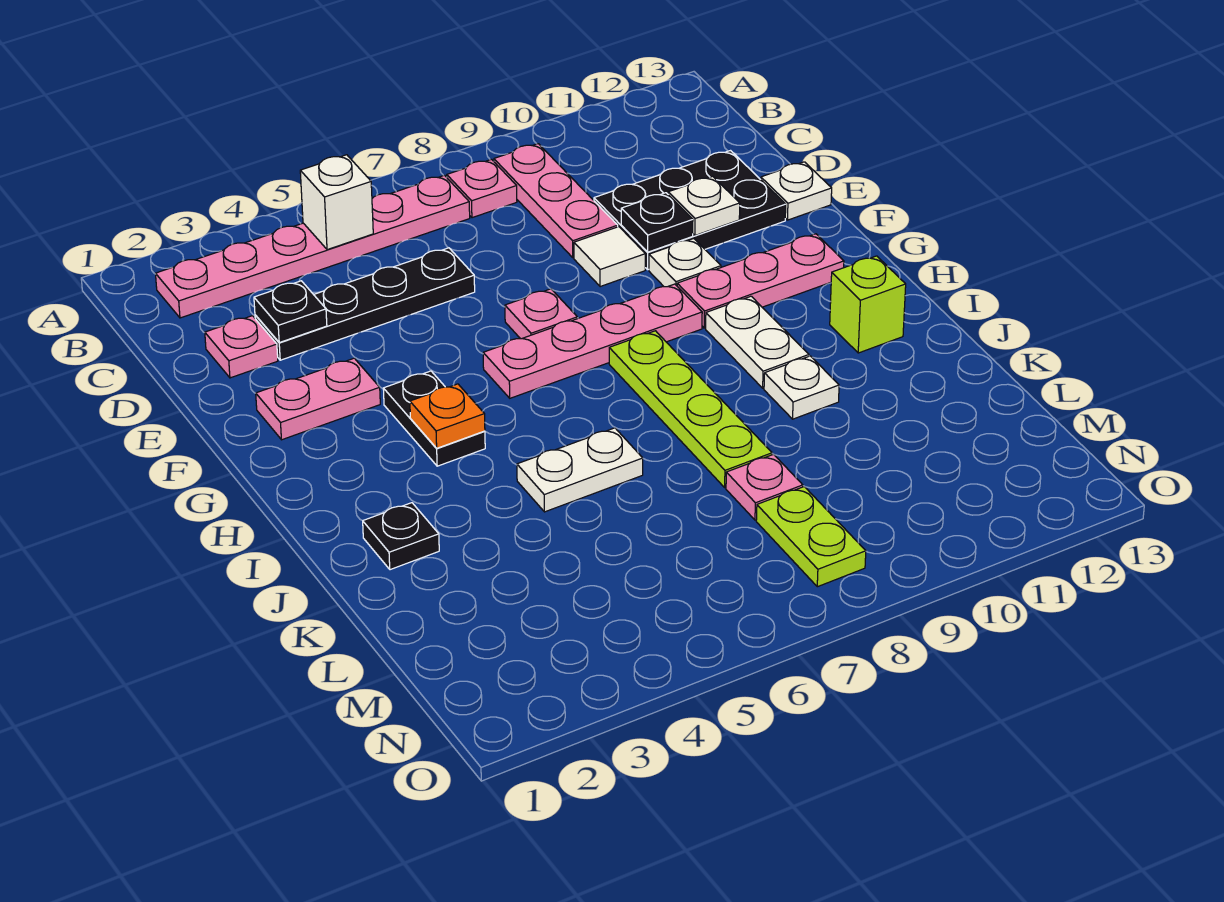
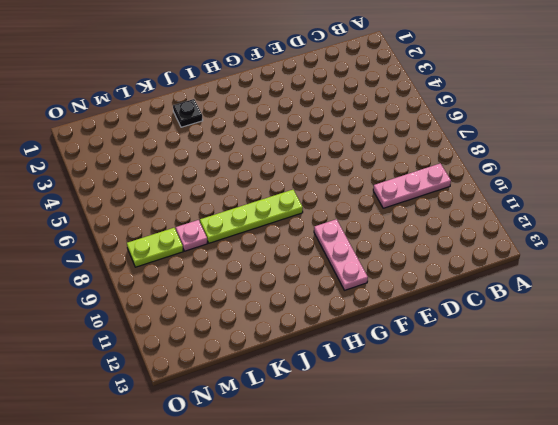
none -> pink plate B2:B7 level 1
none -> pink plate B8 level 1
none -> pink plate D2 level 1

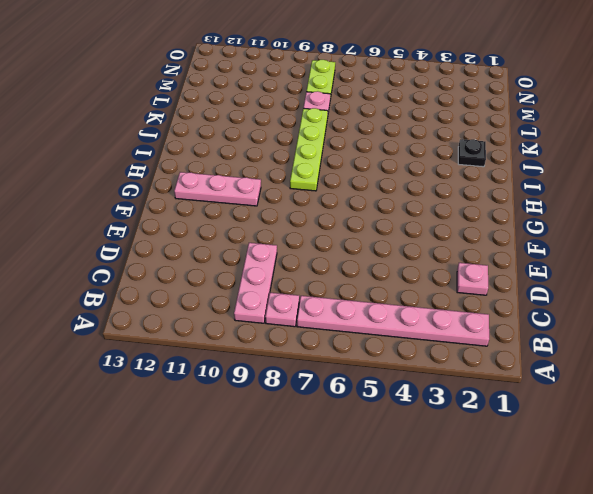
none -> black plate D3:D6 level 1
none -> black plate D10:E12 level 1
none -> white tile E9 level 1

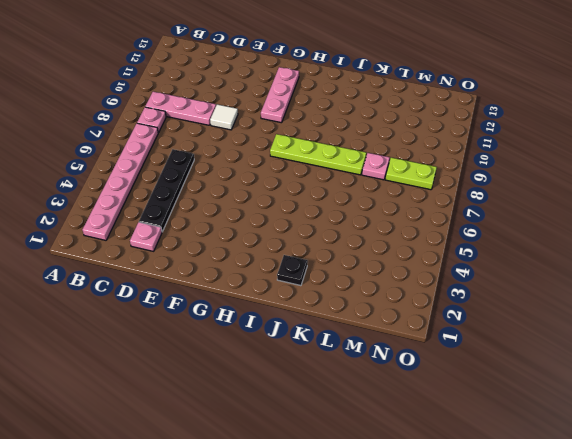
none -> black plate D10:E12 level 1
none -> white plate E13 level 1
none -> pink plate F2:F3 level 1

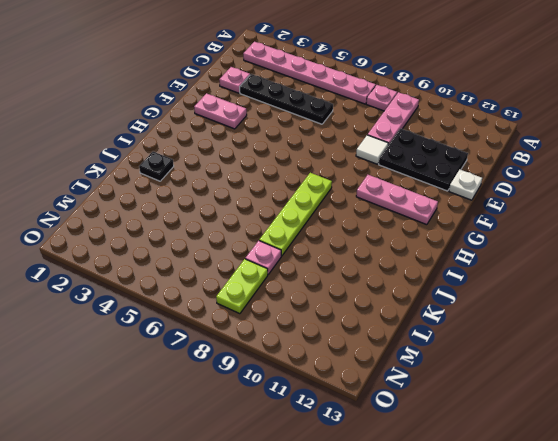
none -> pink plate F7 level 1
none -> white plate F10 level 1
none -> black plate G4:H4 level 1

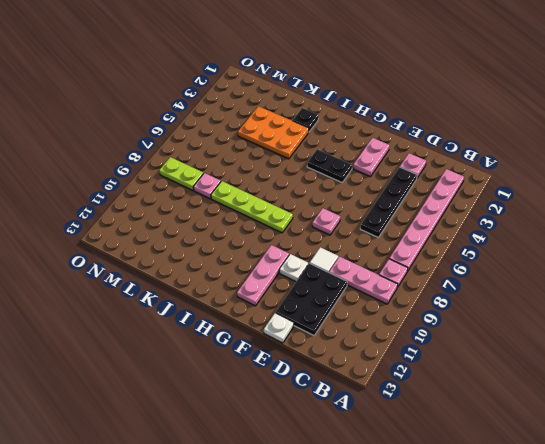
orange plate J3:L4 level 1 -> none
none -> pink plate G6:G9 level 1
none -> white plate H10:I10 level 1
none -> lime brick I12 level 1

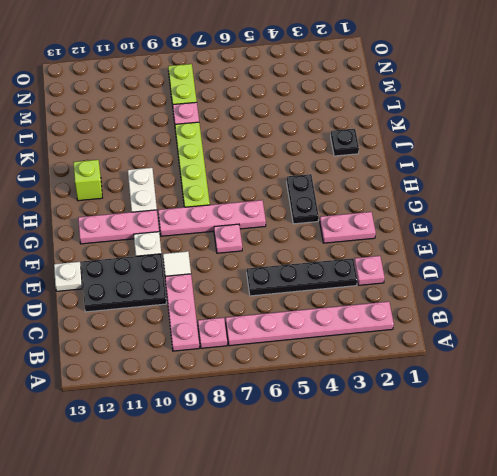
none -> white plate J5:J6 level 1
none -> white plate J10 level 1
none -> white brick B5 level 2

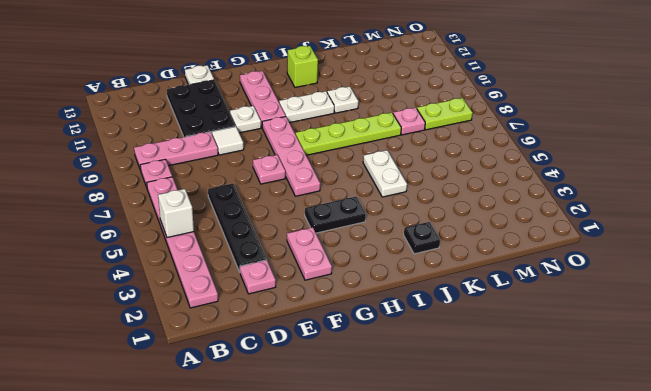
none -> black plate D3 level 2
none -> black plate E10 level 2
none -> white plate E11 level 2

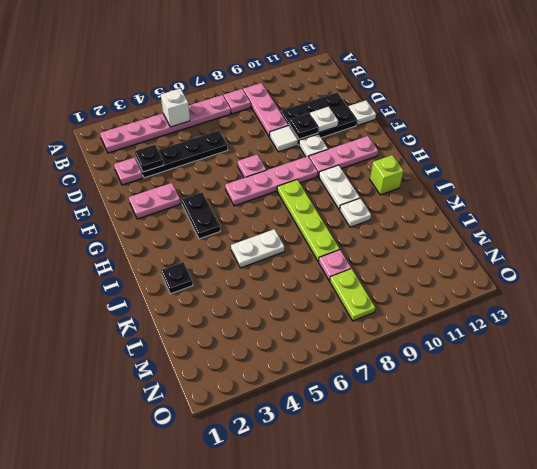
none -> orange plate H4 level 2

